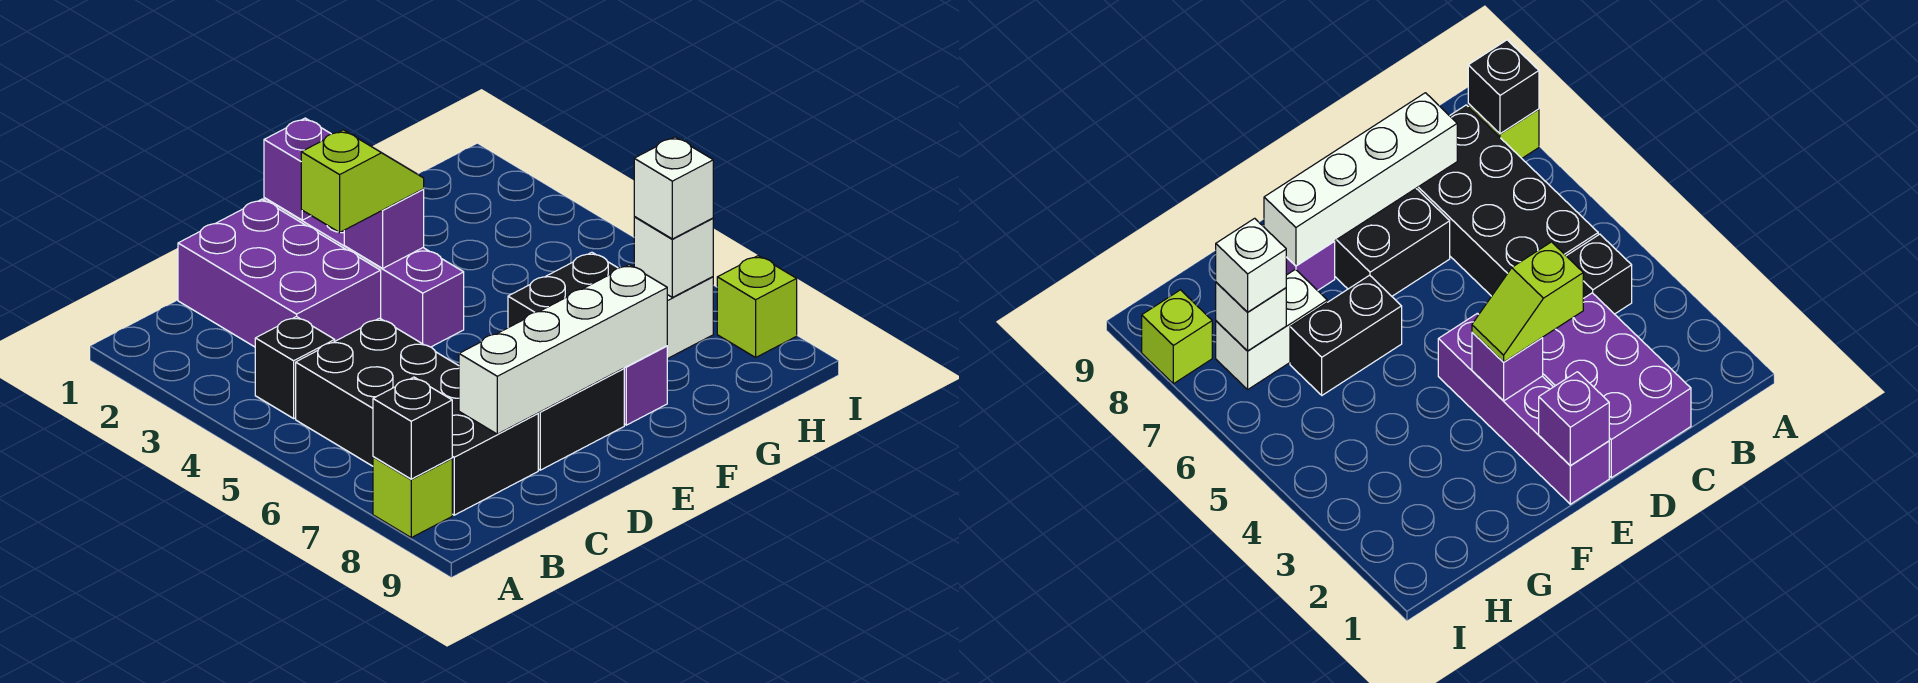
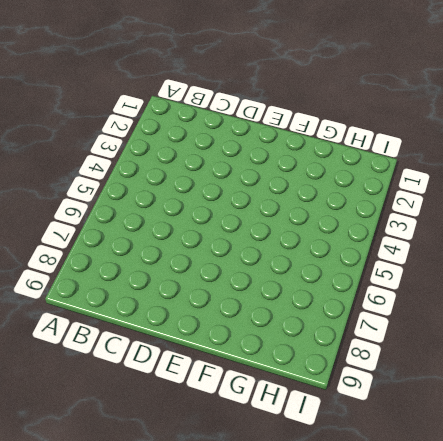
none -> lime brick A8 level 1
none -> black brick B4 level 1
none -> black brick B5:C8 level 1

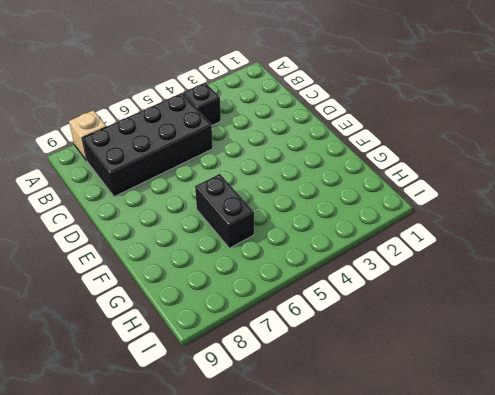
tan brick A8 level 1 -> lime brick A8 level 1
none -> purple brick C1:D3 level 1
none -> black brick D7:E8 level 1
none -> purple brick E1:E4 level 1

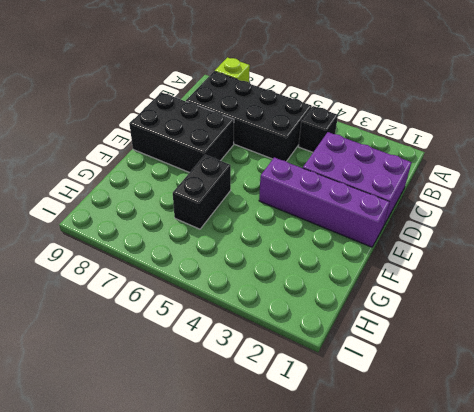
black brick D7:E9 level 1 -> black brick D7:E8 level 1
none -> purple brick F8 level 1
none -> white brick G7:H7 level 1
none -> lime brick I8 level 1

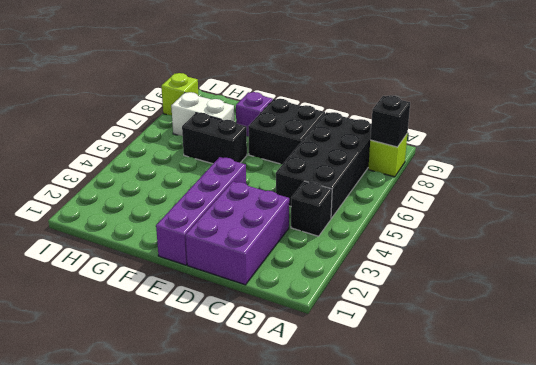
none -> white brick C8:F8 level 2
none -> purple brick E1 level 2
none -> purple brick E3 level 2

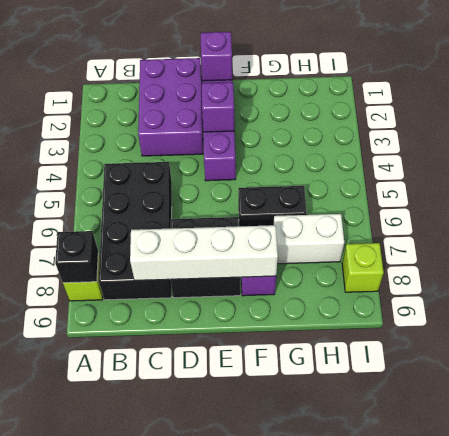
none -> black brick B4 level 1
none -> white brick H7 level 2
none -> lime slope D3:E3 level 3 top D

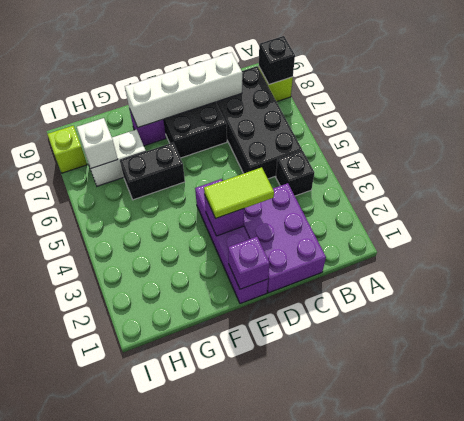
lime tile D3:E3 level 3 -> lime slope D3:E3 level 3 top D
none -> white brick H7 level 3

